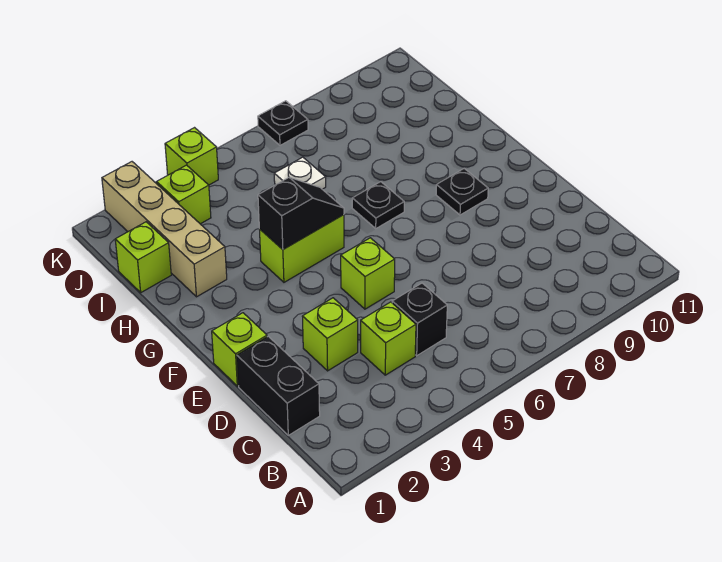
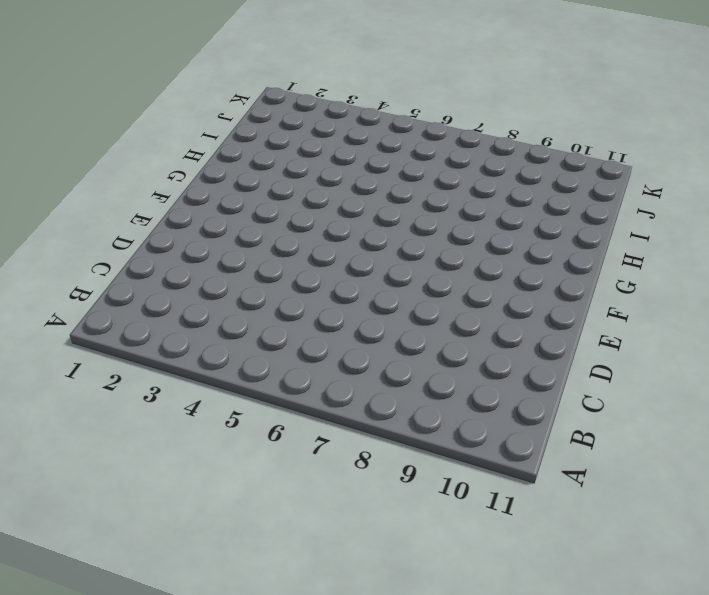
none -> black brick C1:D1 level 1
none -> lime brick C4 level 1
none -> black brick C5 level 1

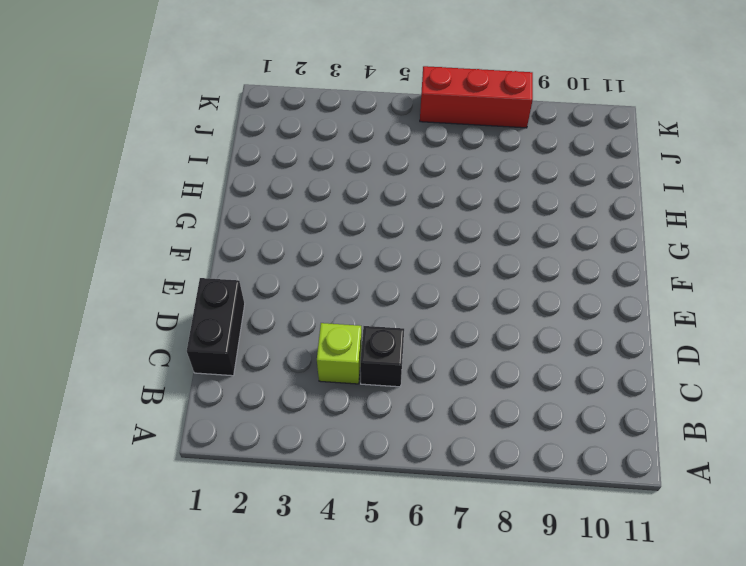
red brick K6:K8 level 1 -> black plate K7 level 1
none -> lime brick D3 level 1
none -> lime brick E1 level 1
none -> lime brick E5 level 1

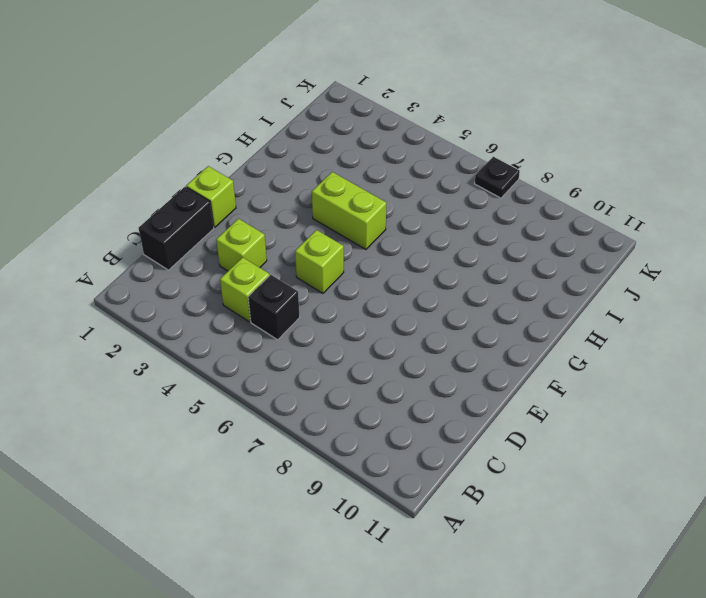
none -> black plate F9 level 1
none -> black plate G7 level 1
none -> tan brick H2:K2 level 1

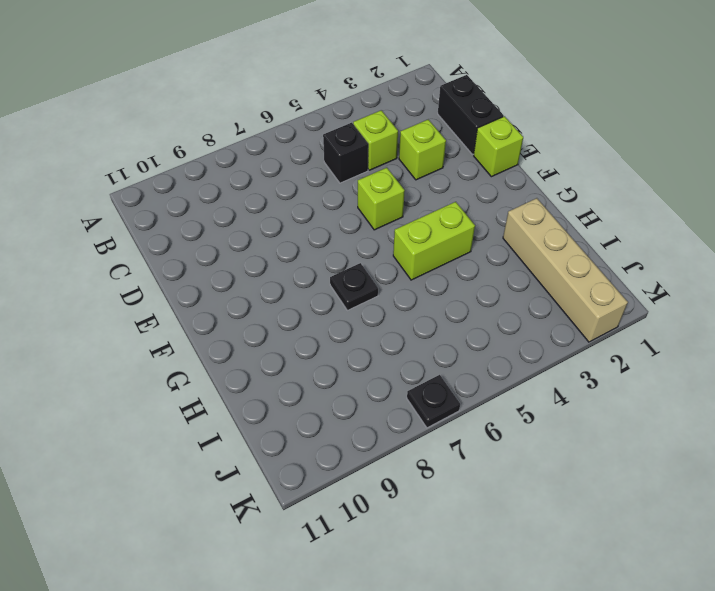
none -> black plate F9 level 1
none -> lime brick I1 level 1
none -> white plate I6 level 1

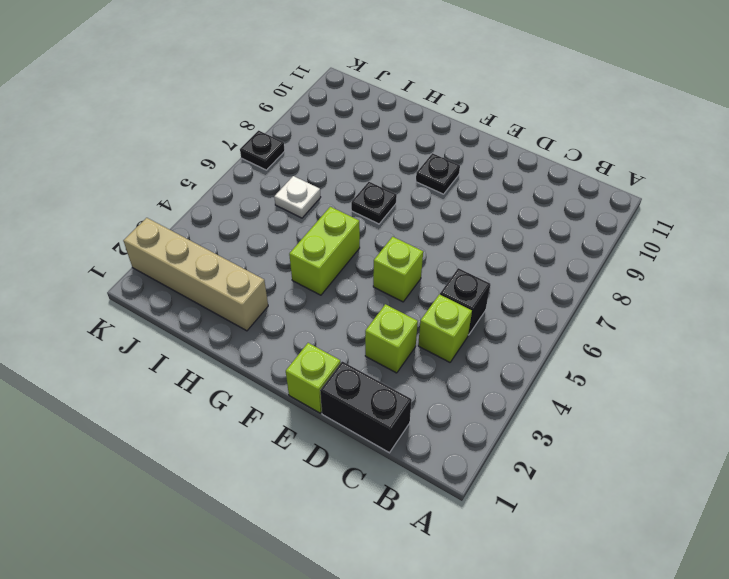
none -> lime brick I1 level 1
none -> lime brick J3 level 1
none -> lime brick K4 level 1

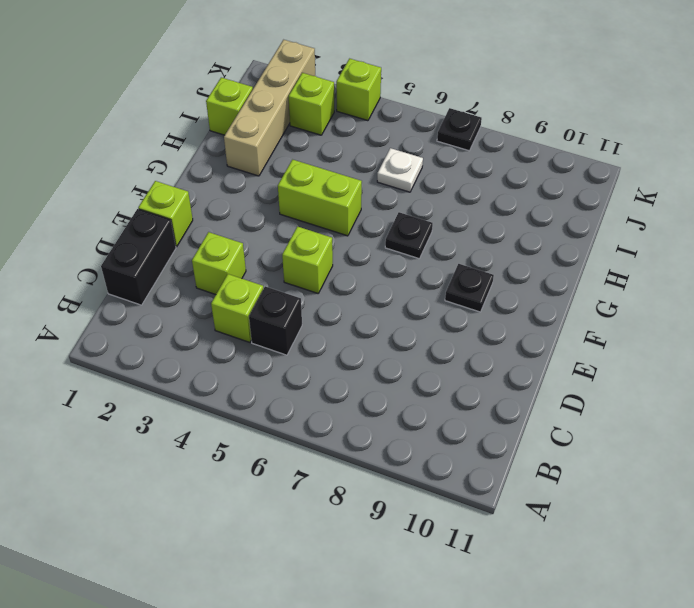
none -> black slope G4:G5 level 2 top 4

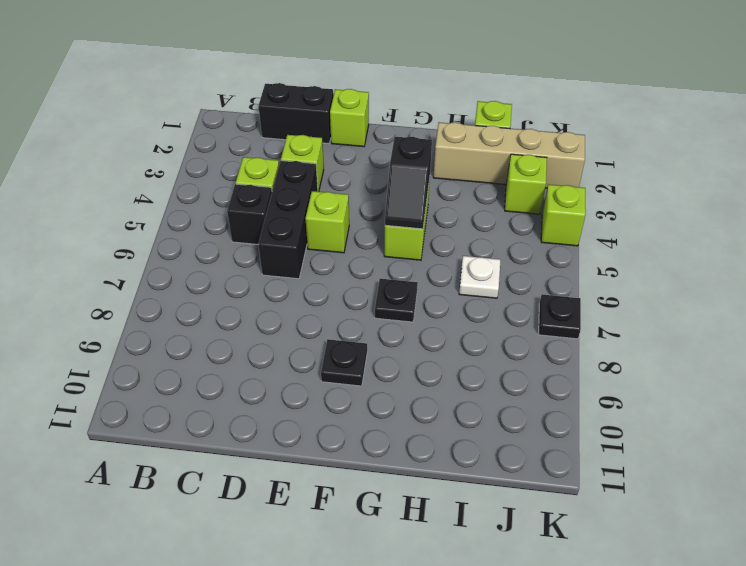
black brick D4:D6 level 1 -> none

